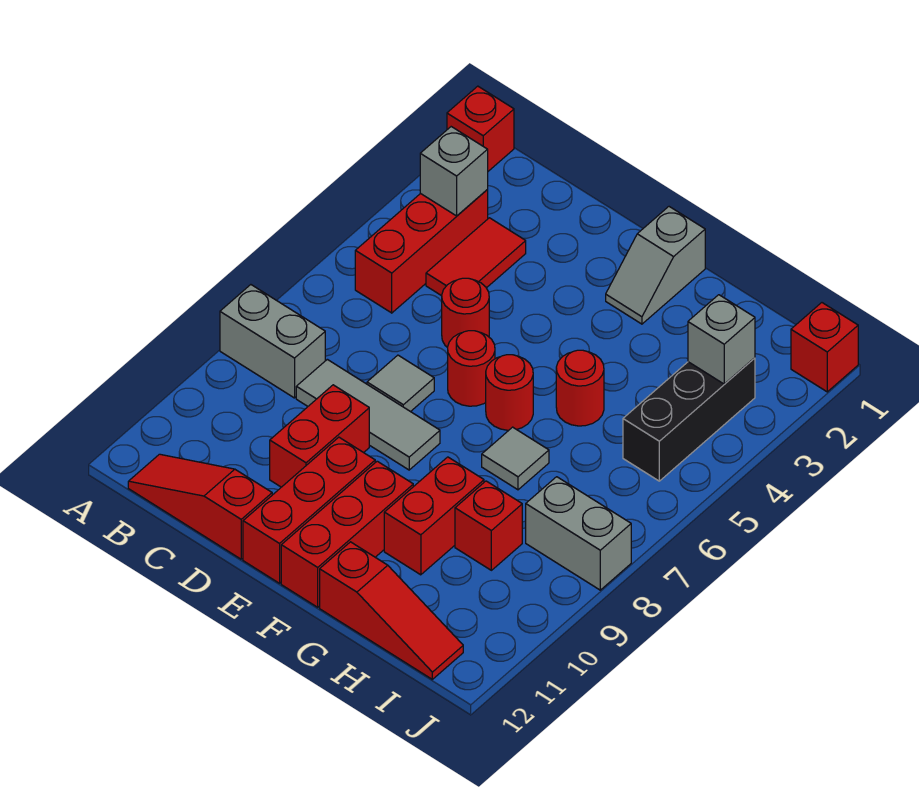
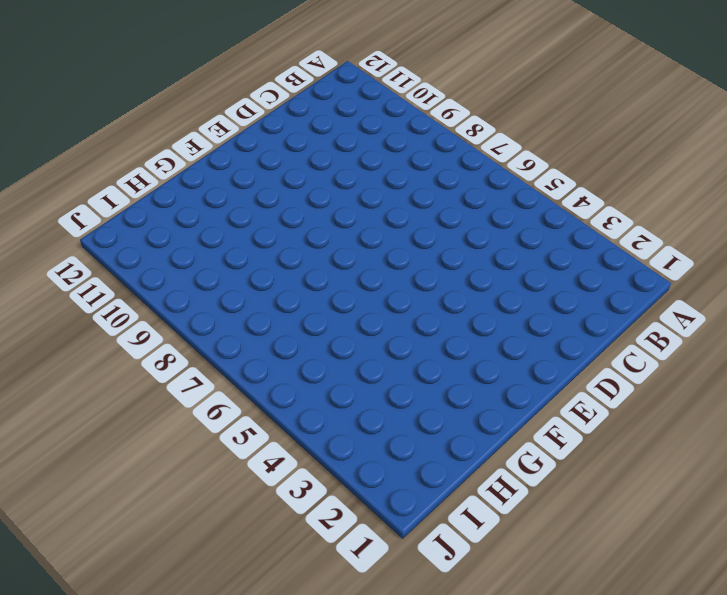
none -> red brick A1 level 1
none -> grey brick A8:B8 level 1
none -> red brick B3:B5 level 1

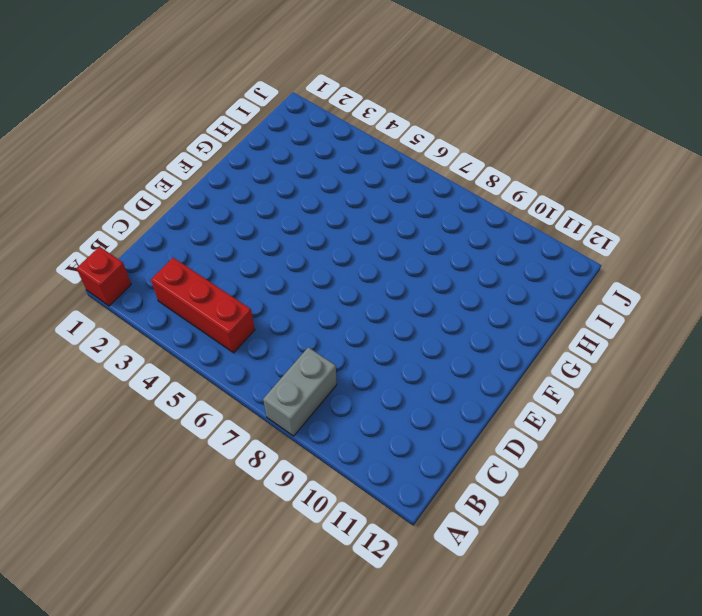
none -> red slope B12:D12 level 1 top D
none -> red tile C3:C4 level 1
none -> grey tile C8:E8 level 1

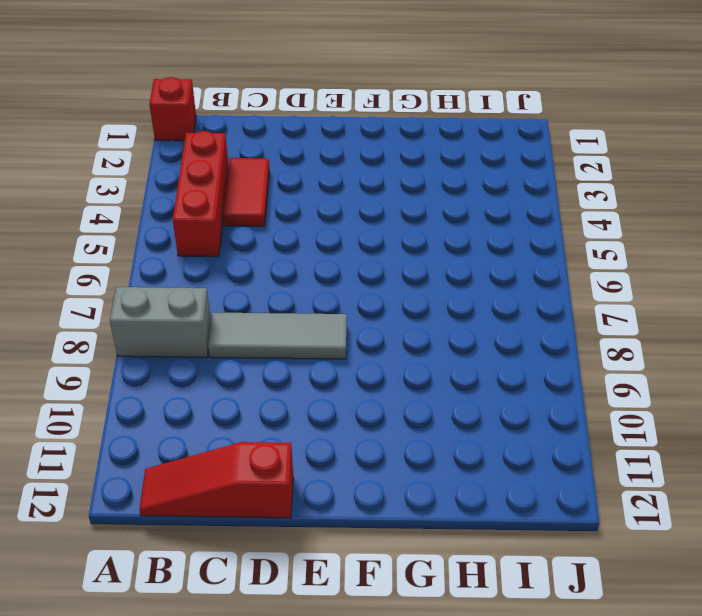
none -> red round brick D5 level 1
none -> grey tile D7 level 1
none -> red brick D9:D10 level 1

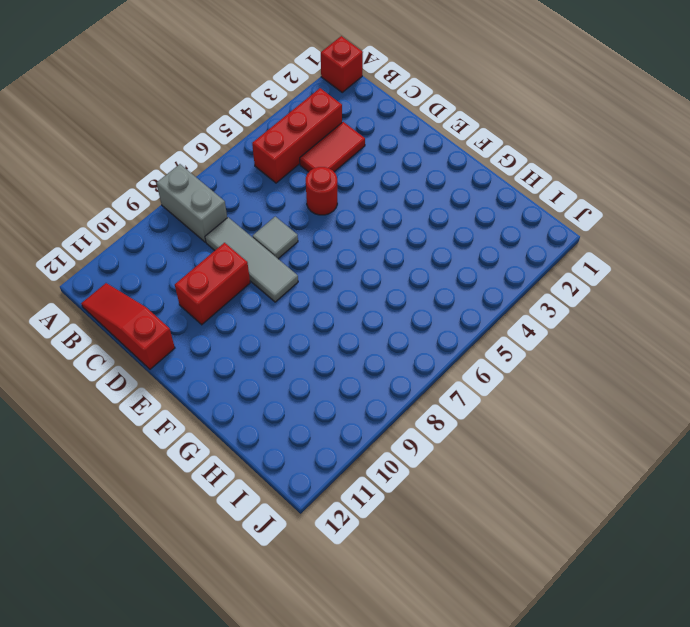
none -> red round brick E6 level 1
none -> red brick E10:E12 level 1
none -> grey slope F1:F2 level 1 top 1

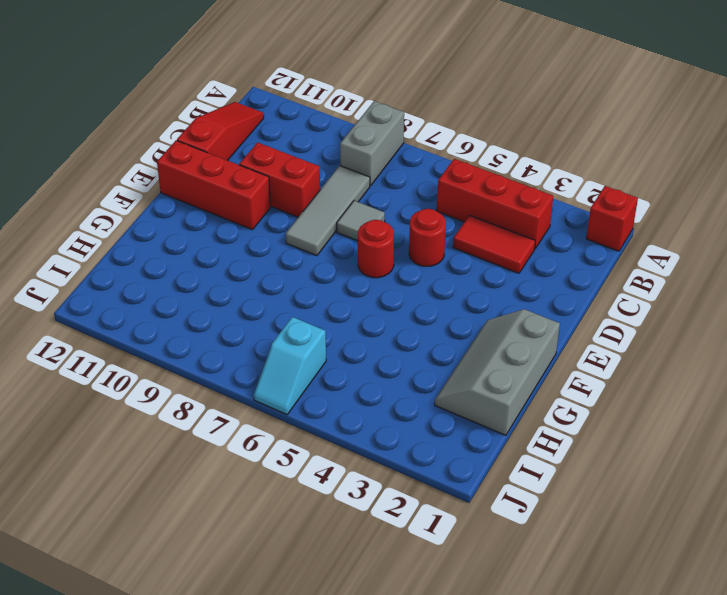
grey slope F1:H2 level 1 top 1 -> grey slope F1:F2 level 1 top 1
cyan slope I6:J6 level 1 top I -> none
none -> red round brick F6 level 1
none -> red brick F10:F12 level 1
none -> red round brick G5 level 1

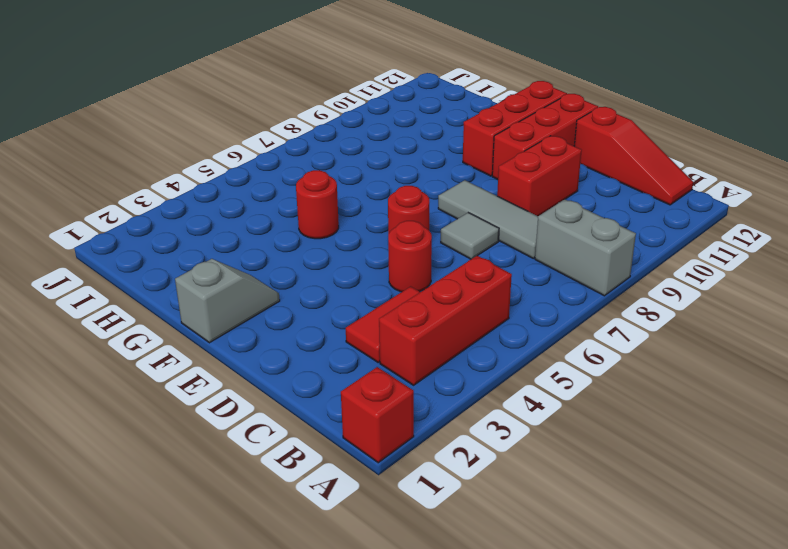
none -> red round brick F6 level 1
none -> grey tile G7 level 1
none -> red brick G9:G10 level 1

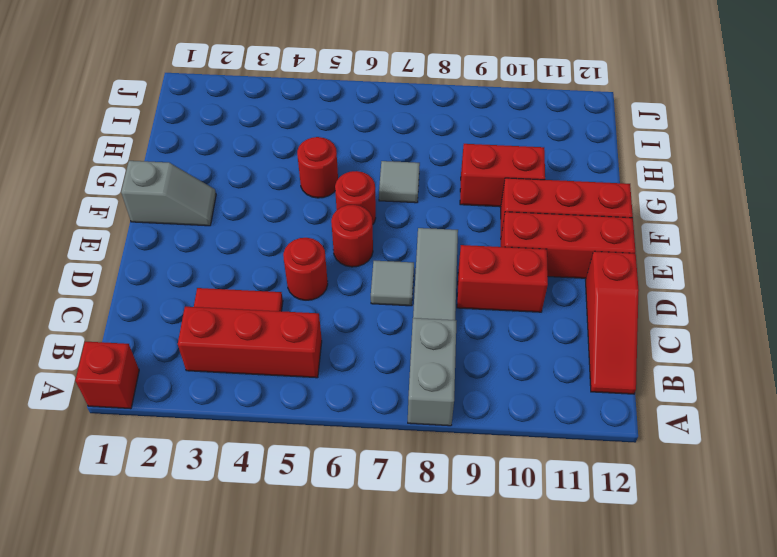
none -> red slope G12:I12 level 1 top G
none -> red brick H9 level 1
none -> black brick I3:I5 level 1

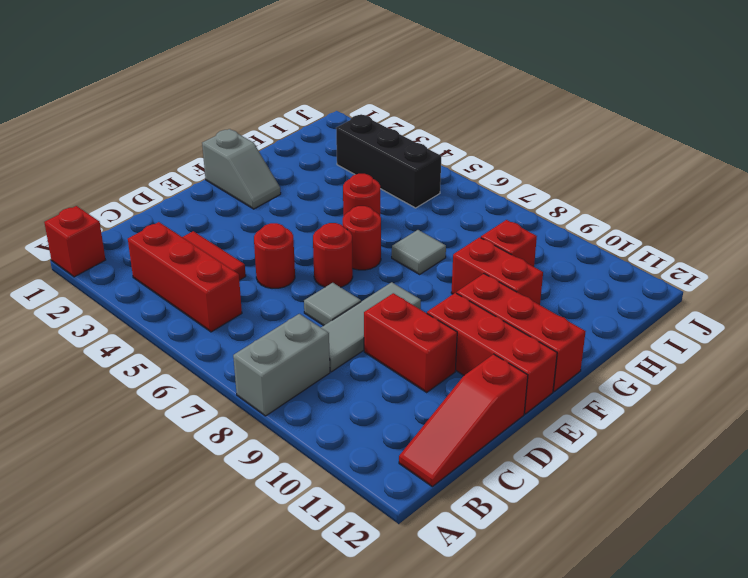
none -> red slope G12:I12 level 1 top G
none -> grey brick I8:J8 level 1
none -> red brick J1 level 1

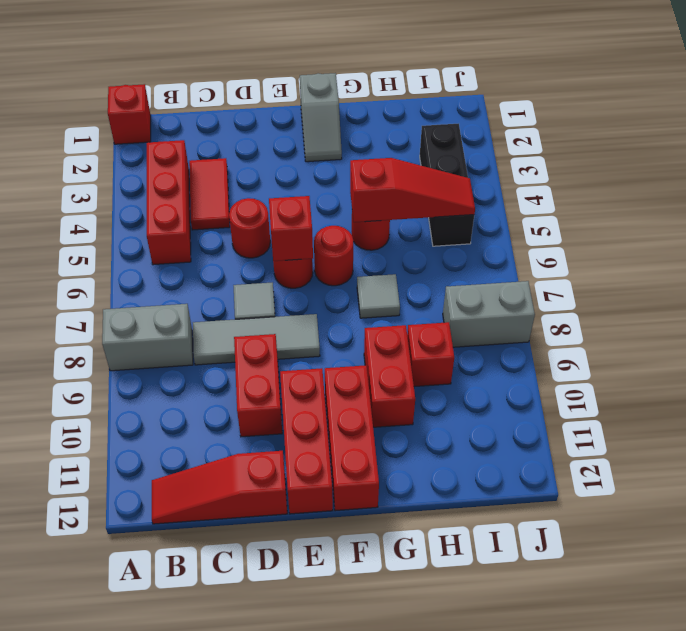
red brick E6 level 2 -> red brick J1 level 1
red slope G5:I5 level 2 top G -> red slope G12:I12 level 1 top G
none -> grey brick B3 level 2
none -> grey brick I3 level 2

